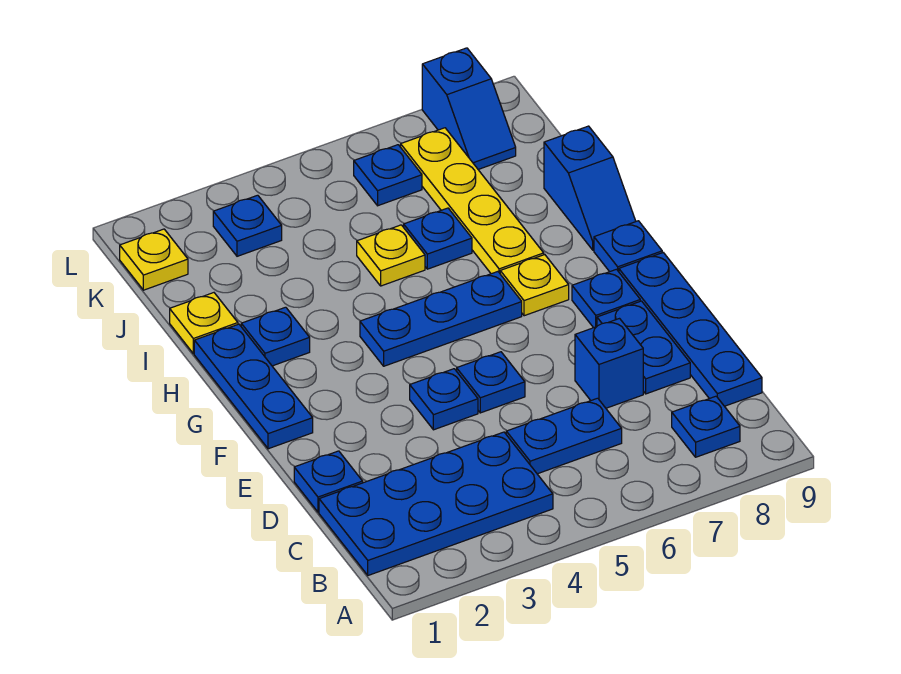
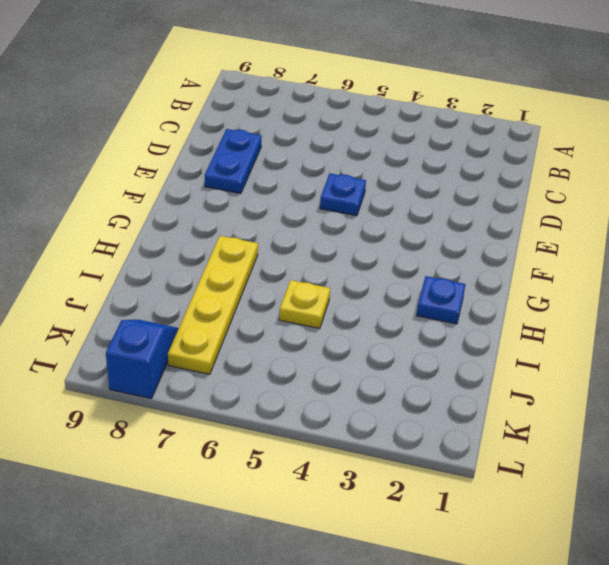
none -> blue plate B1:C4 level 1
none -> blue plate B8 level 1
none -> blue plate C5:C6 level 1

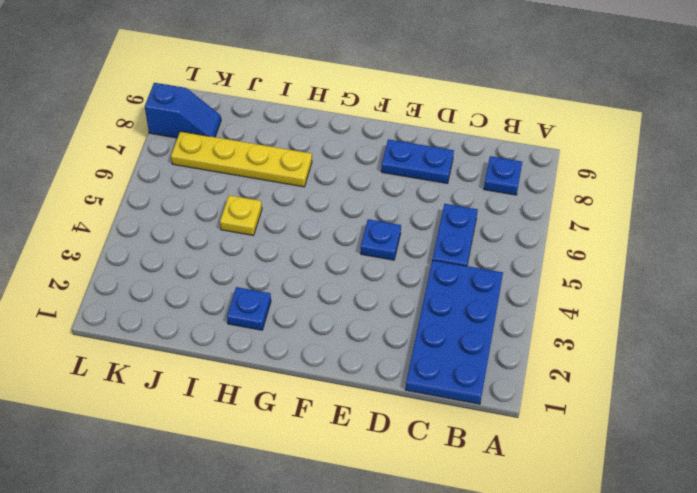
none -> blue plate C9:F9 level 1
none -> blue plate D1 level 1
none -> blue brick D7 level 1

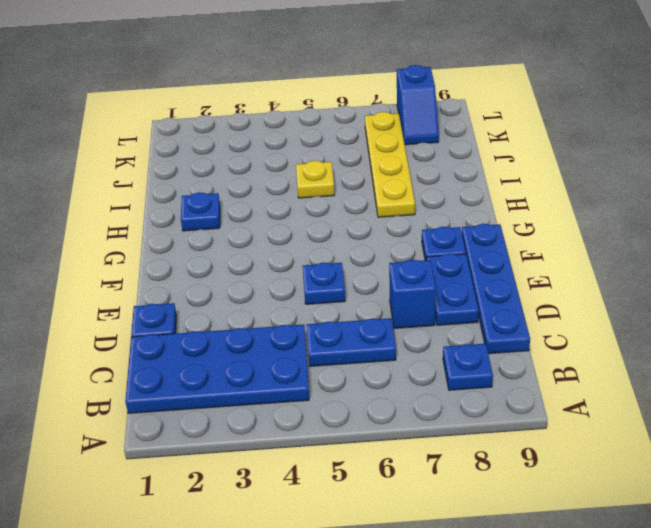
none -> blue plate E4 level 1
none -> blue plate F1:H1 level 1
none -> blue plate G4:G6 level 1

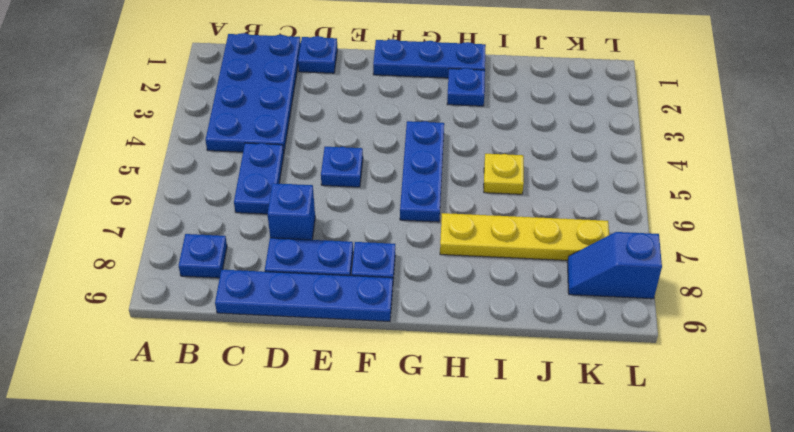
none -> blue plate E4 level 1
none -> yellow plate G7 level 1
none -> blue plate G9 level 1

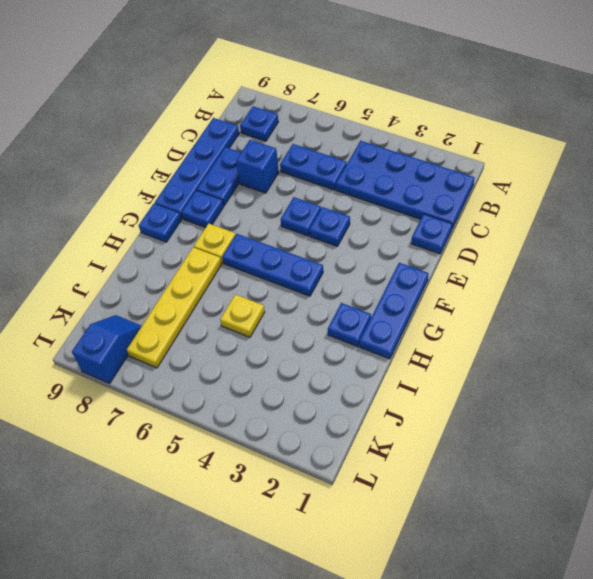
none -> blue slope H9:I9 level 1 top I
none -> yellow plate I1 level 1
none -> blue plate I6 level 1

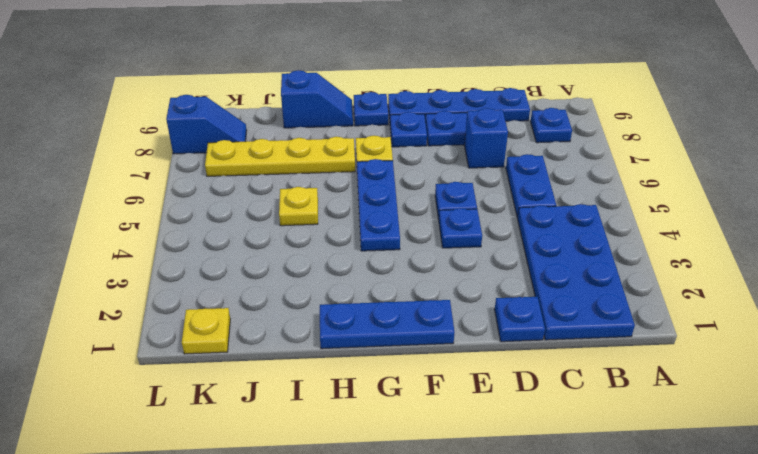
none -> blue plate H2 level 1
none -> yellow plate I1 level 1
none -> blue plate I6 level 1

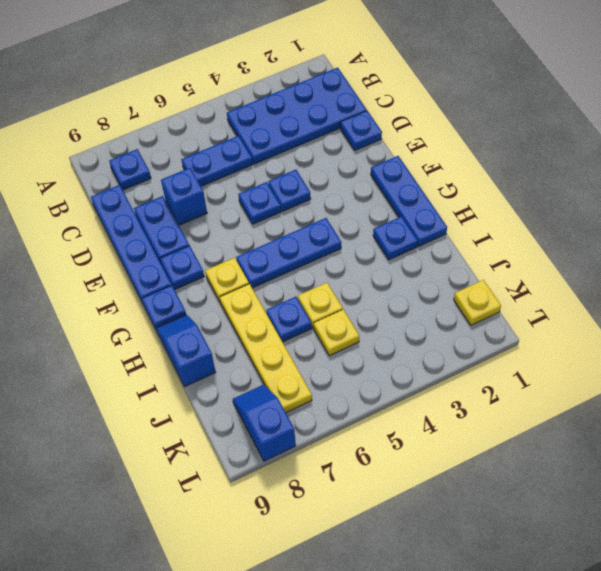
yellow plate J5 level 1 -> yellow plate I1 level 1
none -> blue plate K3 level 1
none -> blue plate K6 level 1

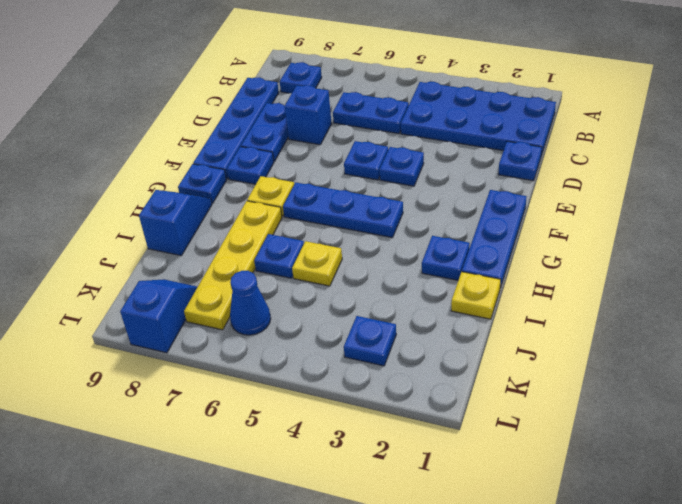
blue cone K6 level 1 -> blue plate K6 level 1
none -> yellow plate K1 level 1

